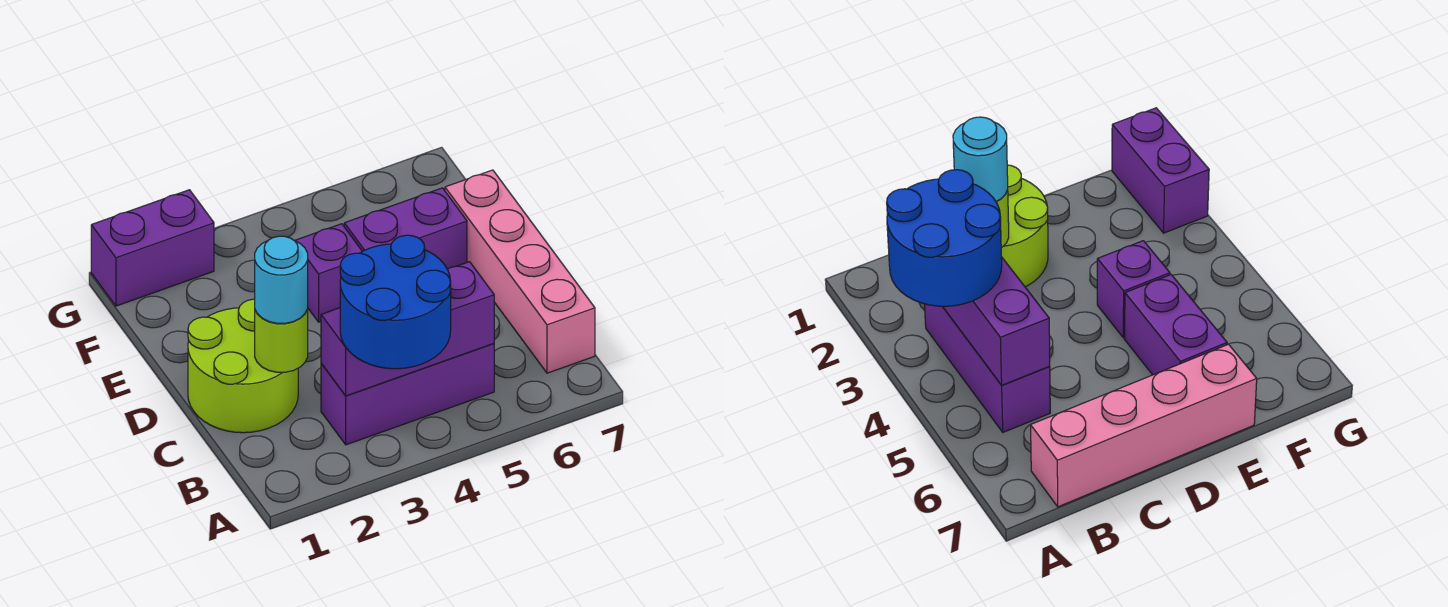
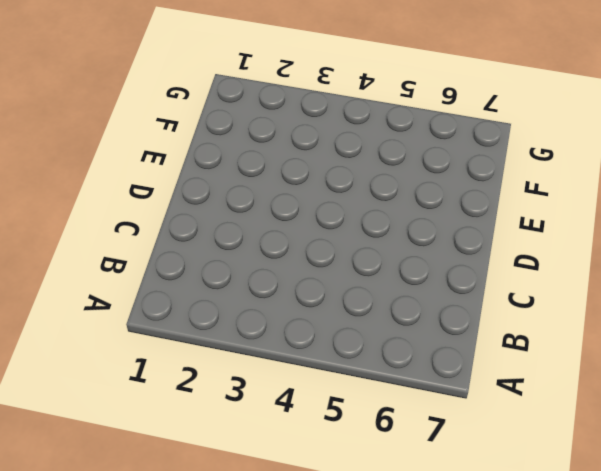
none -> purple brick B3:B5 level 1
none -> pink brick B7:E7 level 1

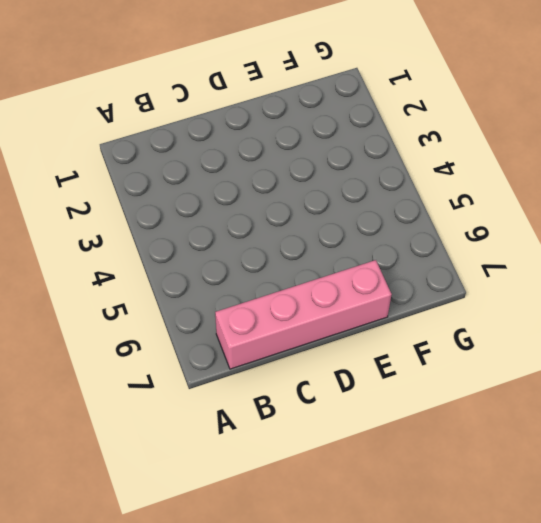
none -> purple brick B3:B5 level 1
none -> lime round brick C1:D2 level 1

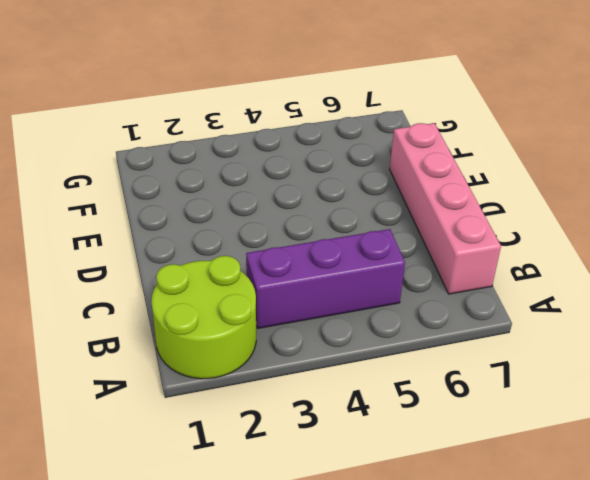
lime round brick A1:B2 level 1 -> lime round brick C1:D2 level 1
none -> purple brick E4 level 1
none -> purple brick E5:E6 level 1

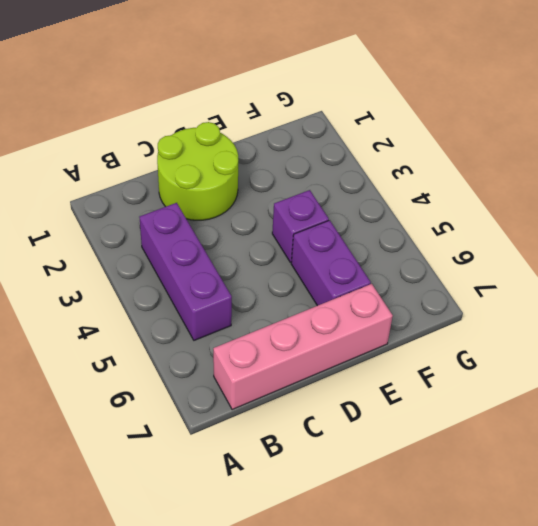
none -> purple brick G1:G2 level 1
none -> purple brick B3:B5 level 2

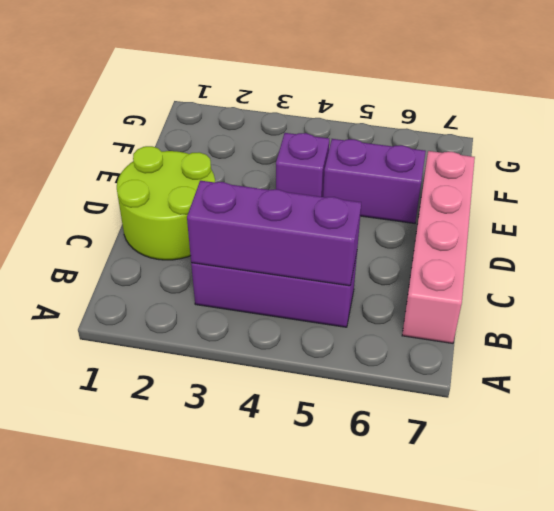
none -> purple brick G1:G2 level 1
none -> lime round brick C2 level 2

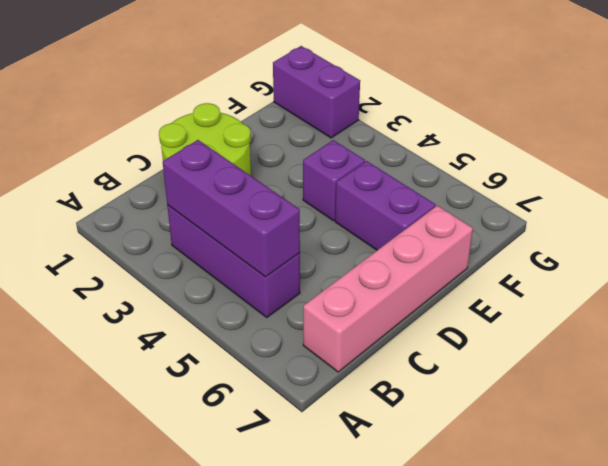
none -> lime round brick C2 level 2
none -> blue round brick A3:B4 level 3

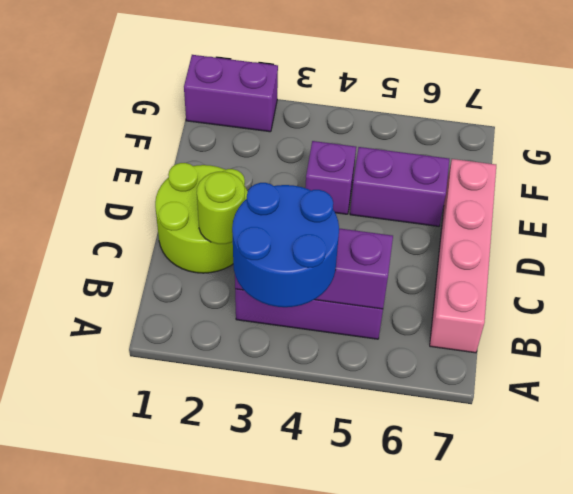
none -> cyan round brick C2 level 3

